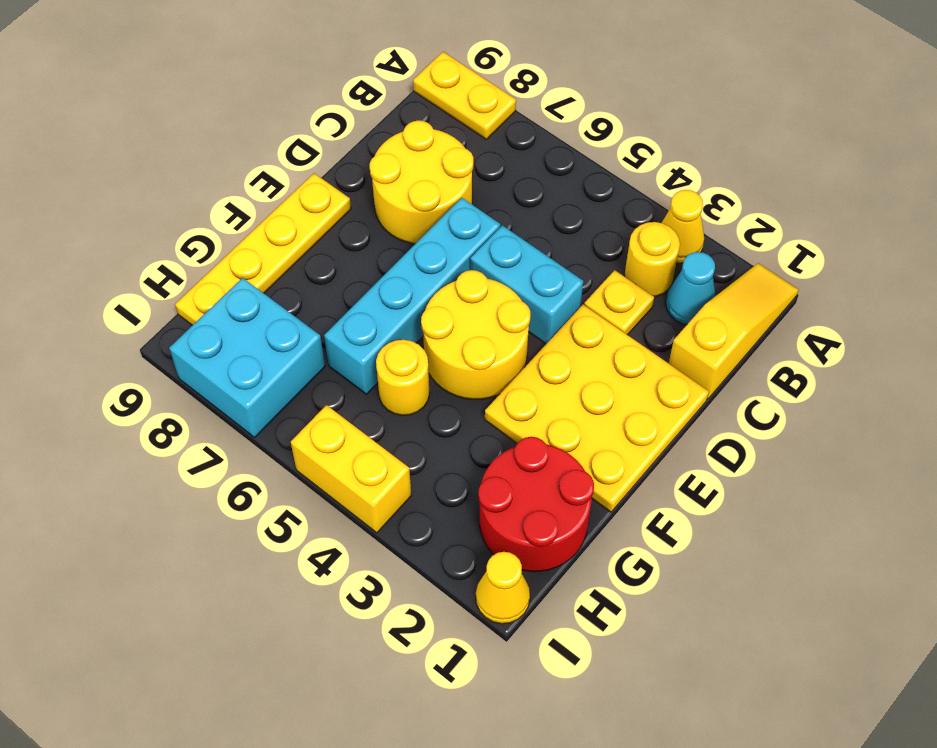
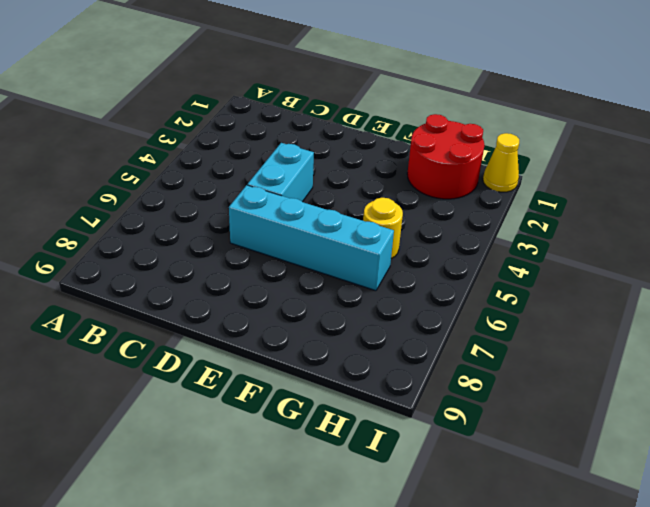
none -> yellow slope A1:C1 level 1 top C
none -> yellow cone A3 level 1
none -> yellow plate A8:A9 level 1

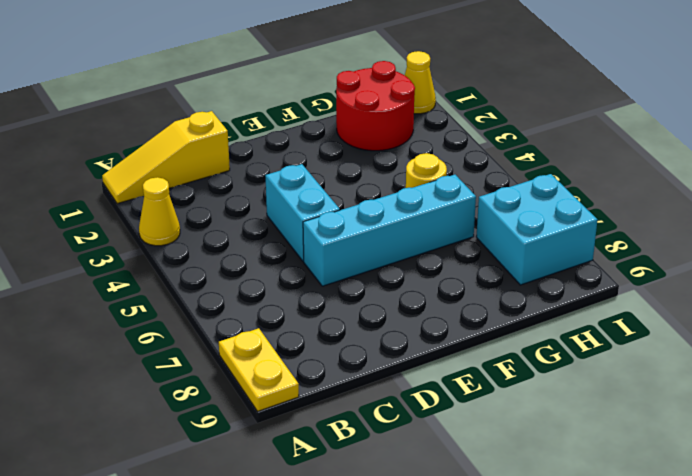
none -> cyan cone B2 level 1
none -> yellow round brick B3 level 1
none -> yellow plate C3 level 1

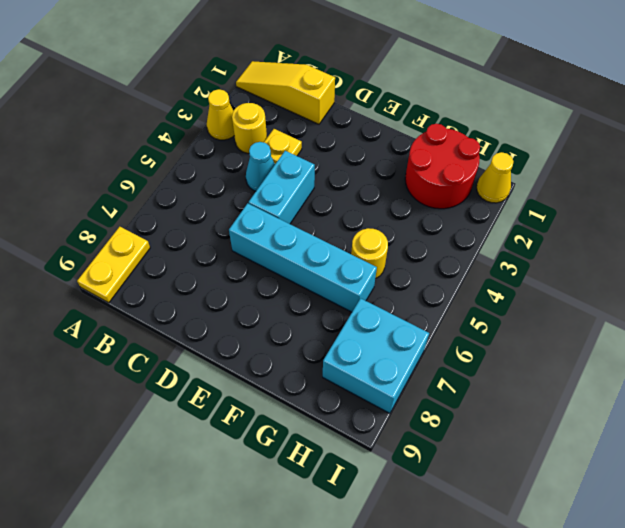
cyan cone C4 level 1 -> cyan cone B2 level 1
none -> yellow round brick C7:D8 level 1
none -> yellow plate D1:F3 level 1
none -> yellow round brick E4:F5 level 1

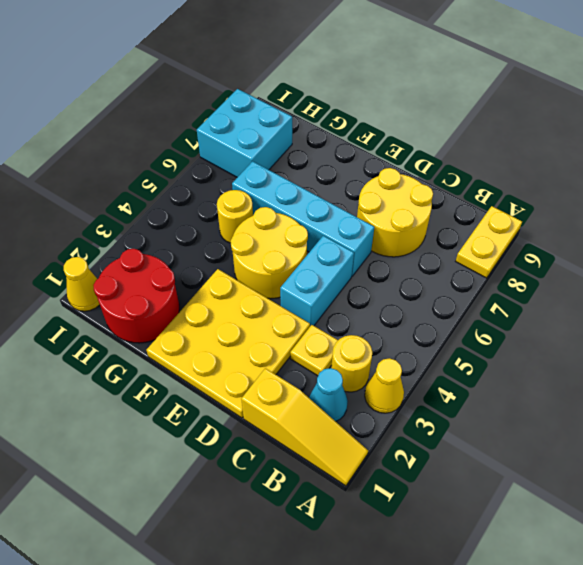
none -> yellow plate E9:H9 level 1
none -> yellow brick I4:I5 level 1

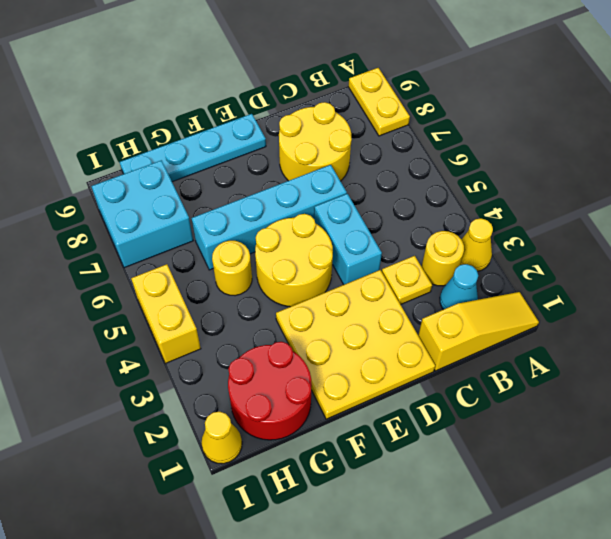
cyan plate E9:H9 level 1 -> yellow plate E9:H9 level 1

